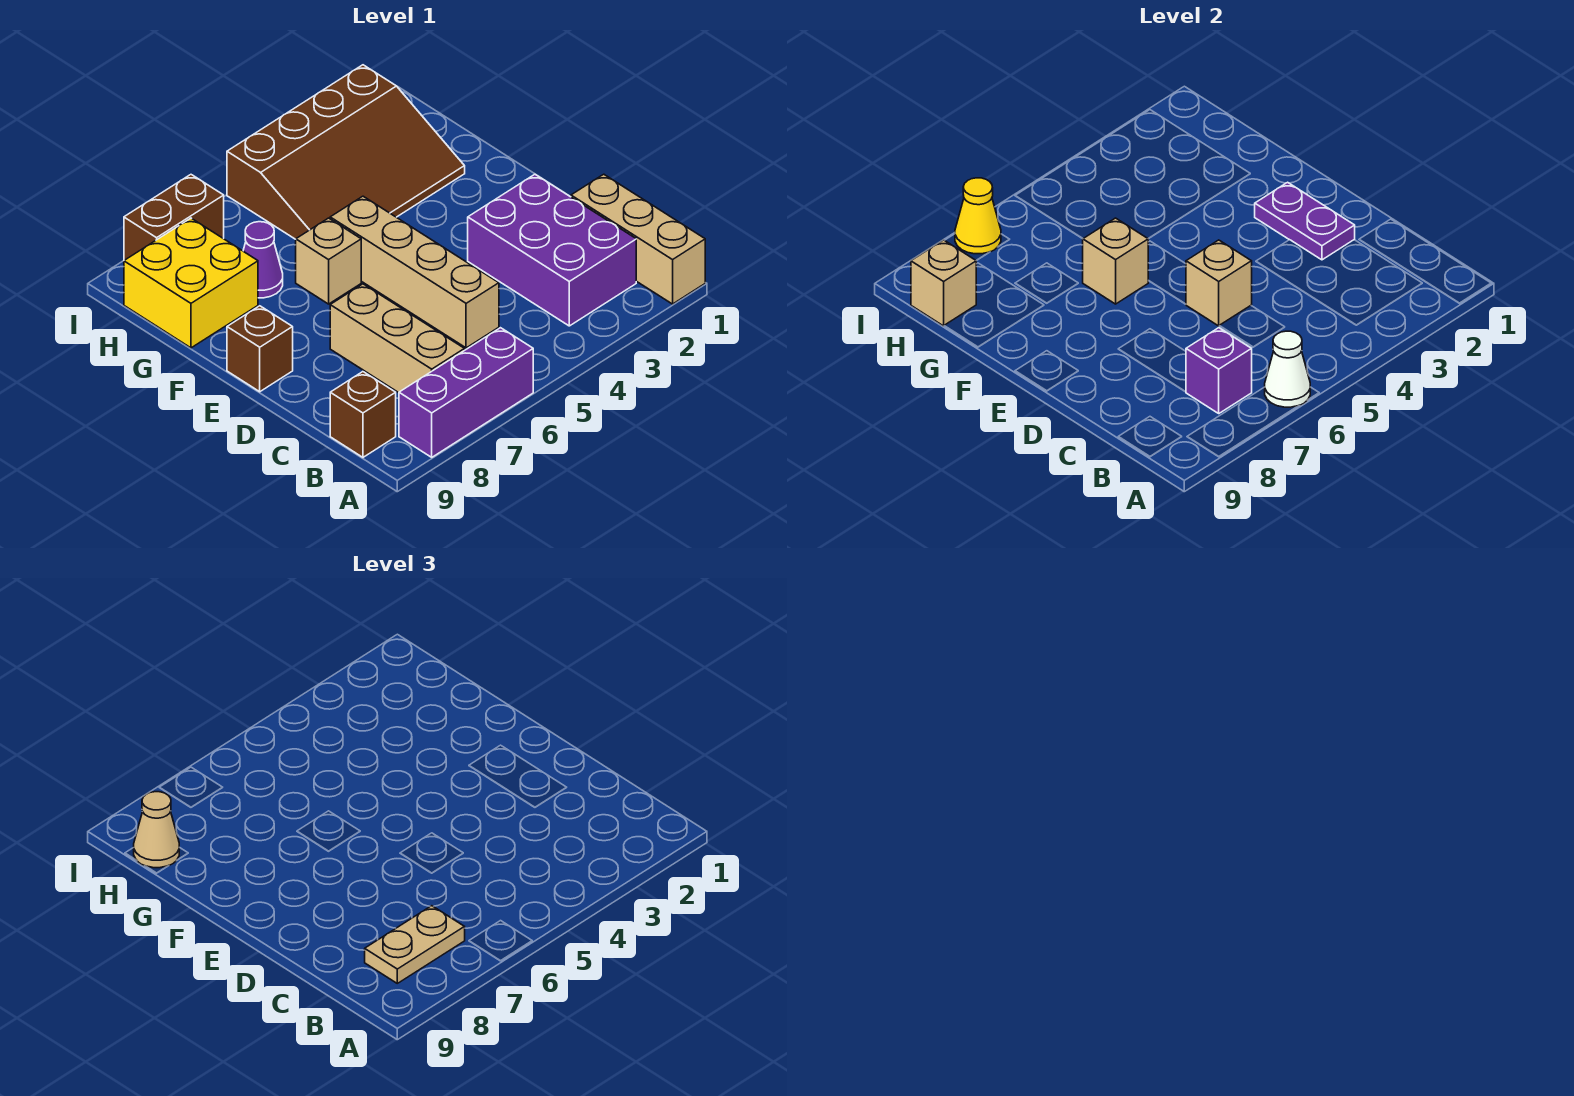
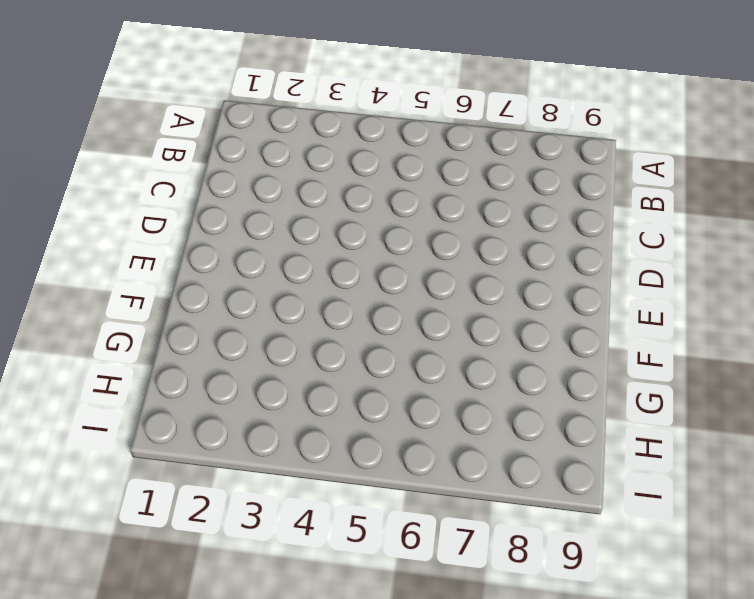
none -> tan brick A1:C1 level 1
none -> purple brick A6:A8 level 1
none -> purple brick B2:D3 level 1

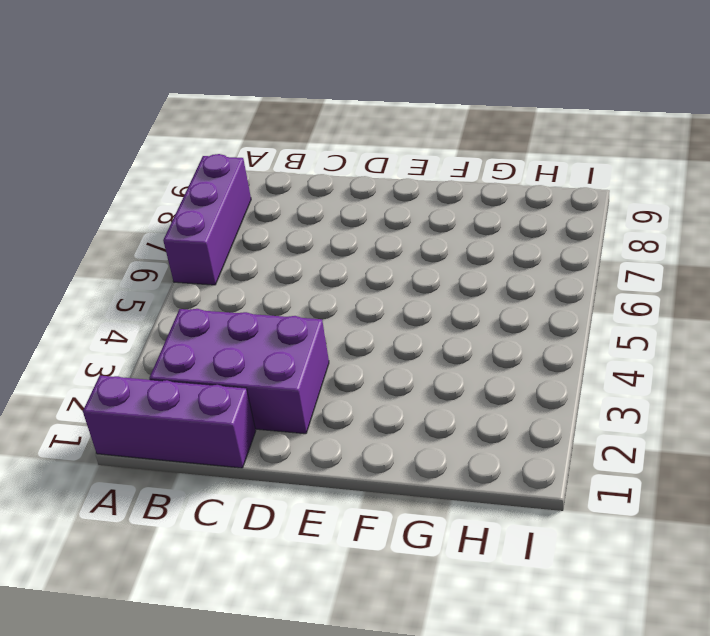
purple brick A1:C1 level 1 -> tan brick A1:C1 level 1
none -> tan brick B7:D7 level 1
none -> brown brick B9 level 1
none -> tan brick C5:F5 level 1

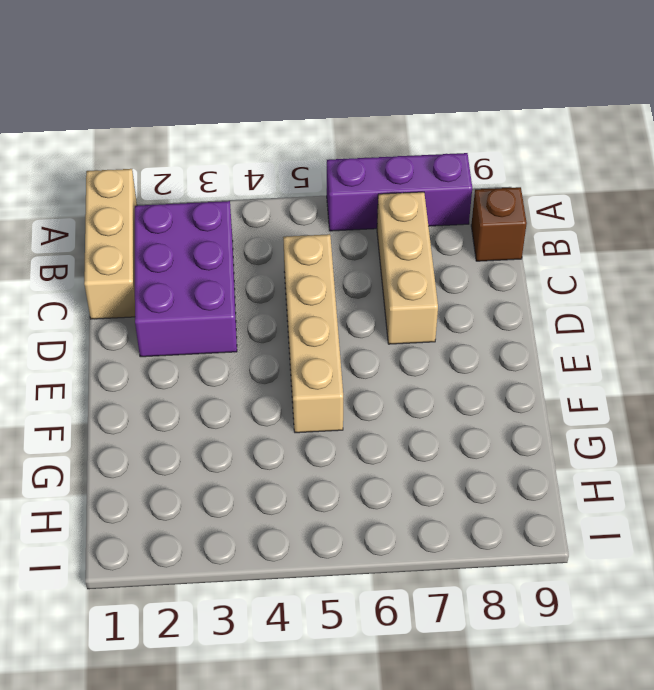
none -> brown brick E9 level 1
none -> tan brick F6 level 1
none -> brown slope G2:I5 level 1 top I

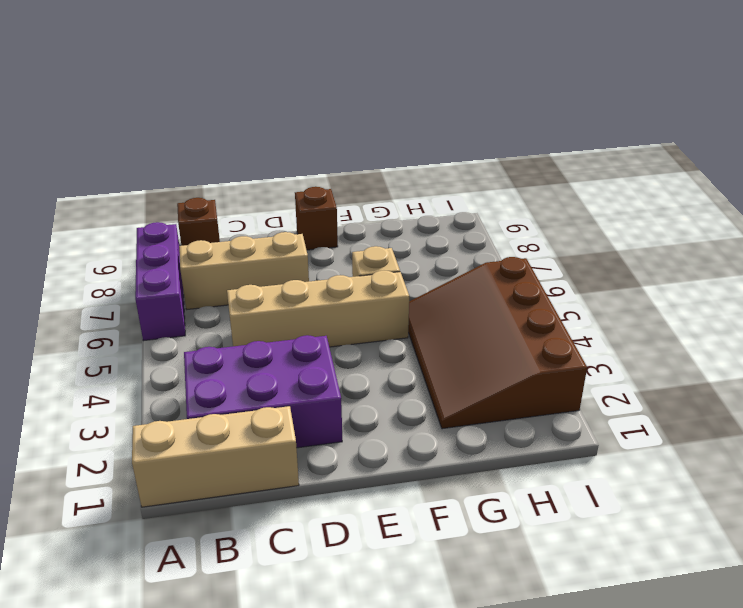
none -> purple cone G7 level 1
none -> yellow brick G8:H9 level 1
none -> brown brick I7:I8 level 1

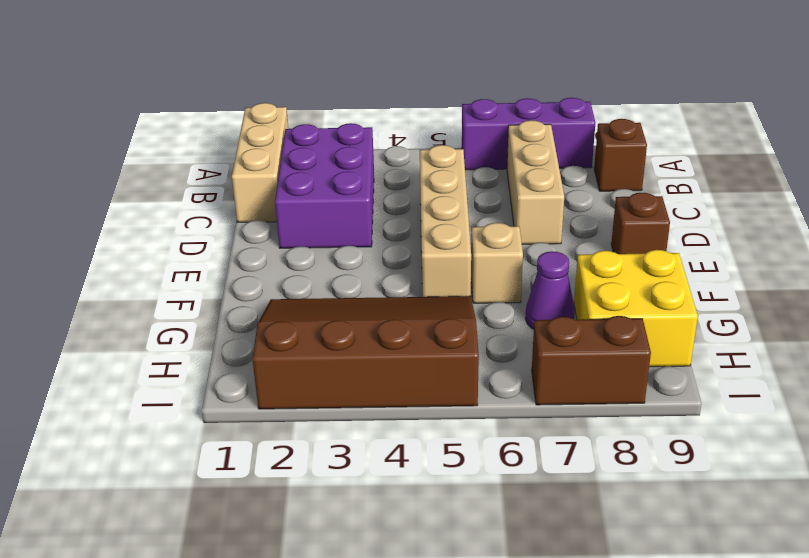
none -> white cone A6 level 2
none -> purple brick B7 level 2
none -> purple plate D2:E2 level 2

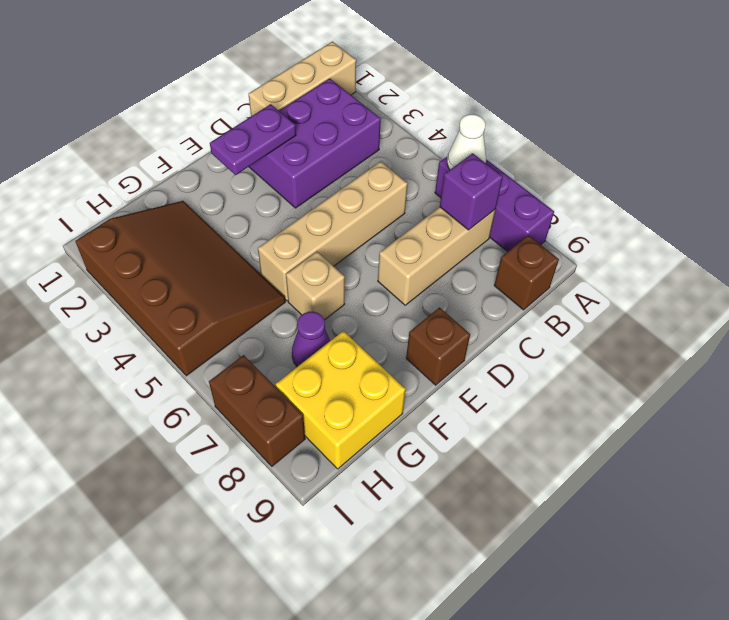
none -> tan brick D5 level 2
none -> tan brick F6 level 2
none -> tan brick H9 level 2

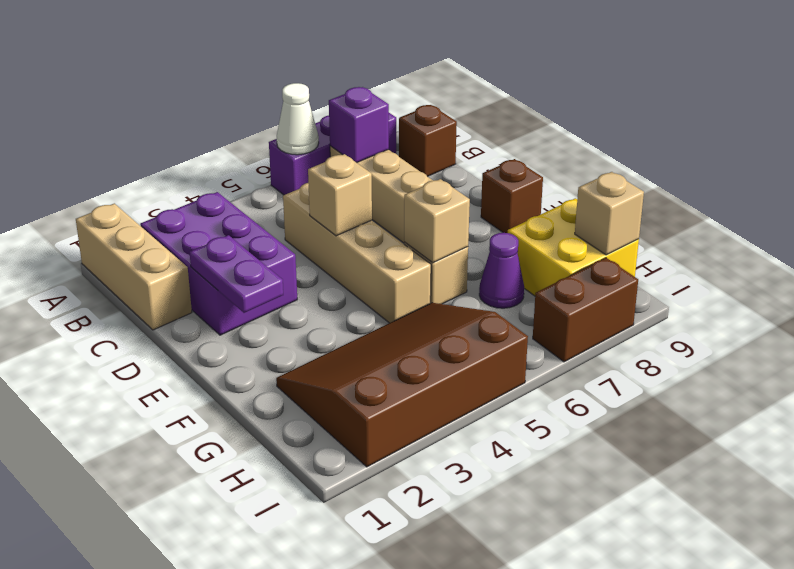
none -> yellow cone I7 level 2
none -> tan plate B7:B8 level 3
none -> tan cone H9 level 3

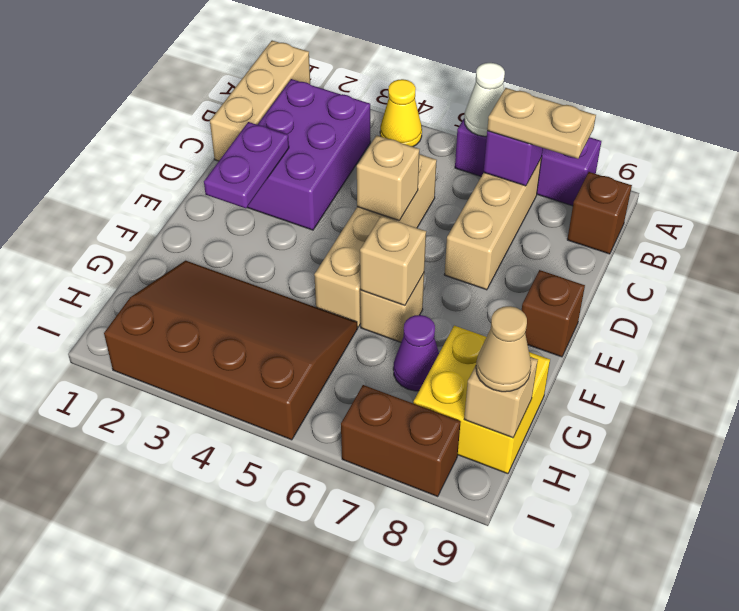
yellow cone A4 level 1 -> yellow cone I7 level 2

